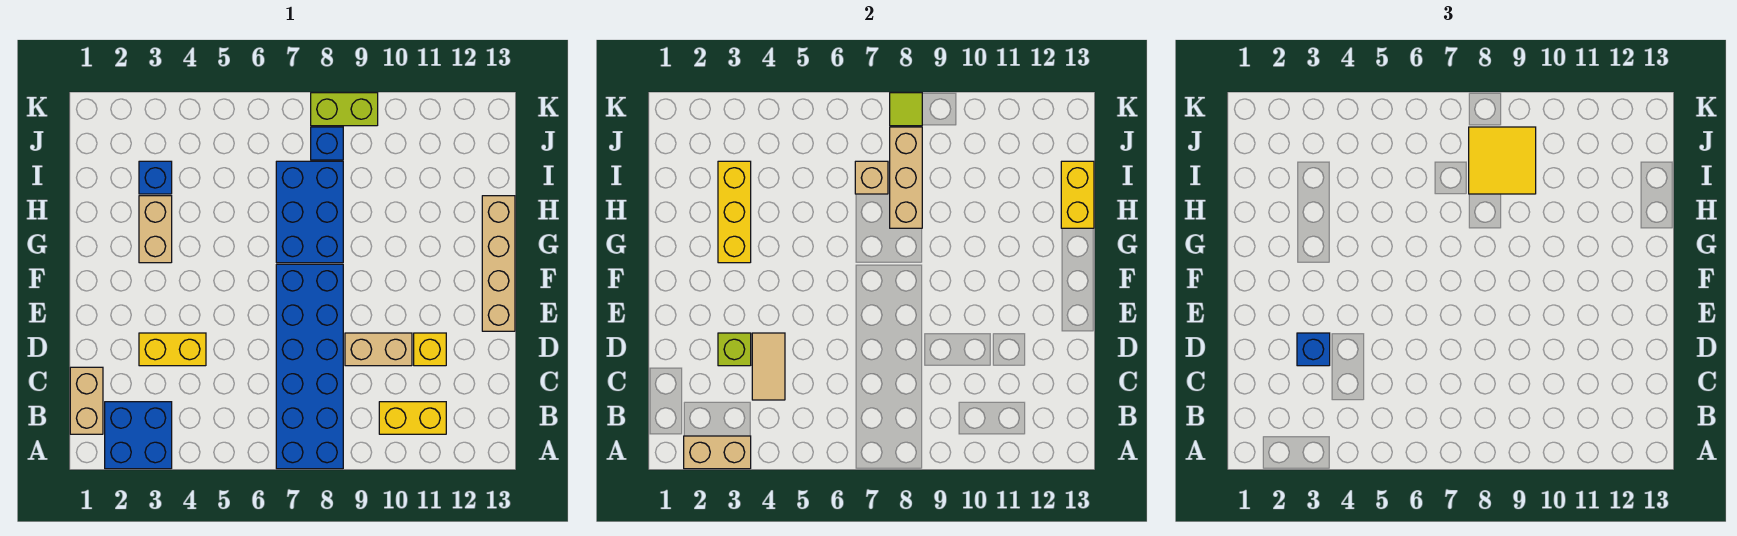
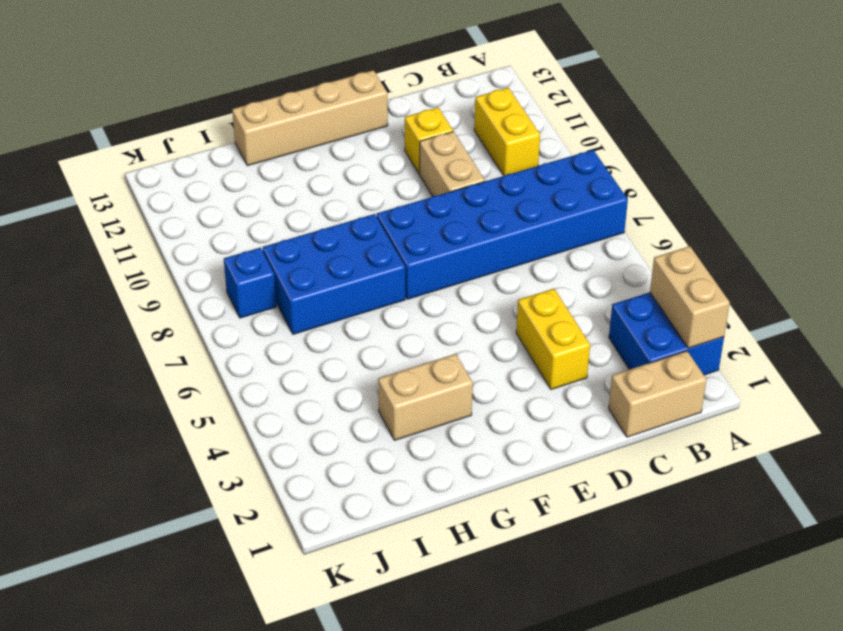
none -> blue brick I3 level 1
none -> lime brick K8:K9 level 1
none -> tan tile C4:D4 level 2

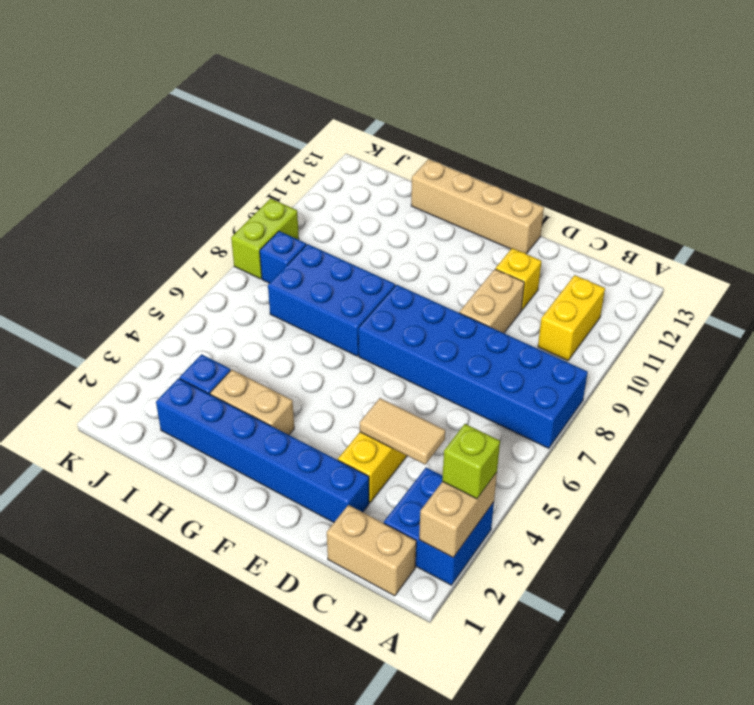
lime brick A3 level 3 -> lime brick D3 level 2
blue brick D2:I2 level 1 -> none
none -> yellow brick G3:I3 level 2
none -> tan brick H8:J8 level 2
none -> yellow brick H13:I13 level 2

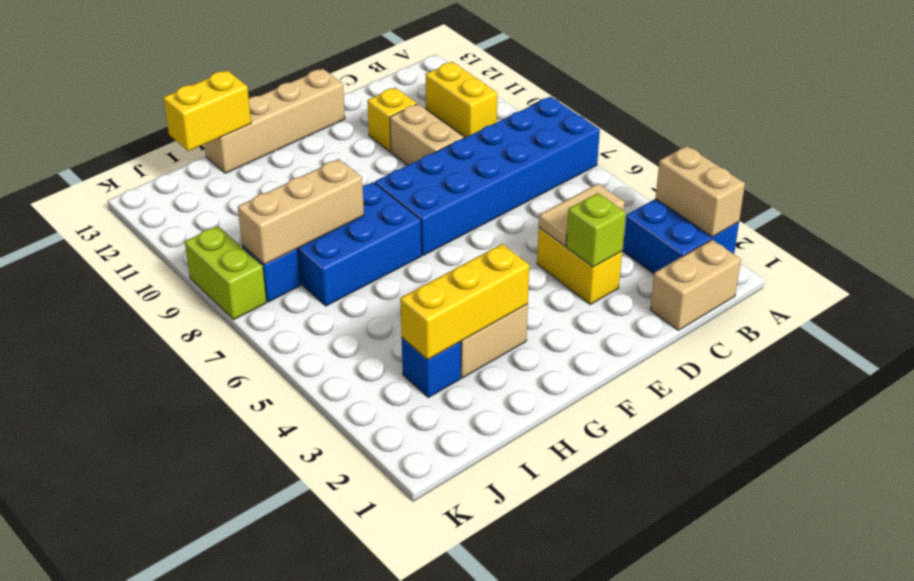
none -> tan brick I7 level 2
none -> lime tile K8 level 2
none -> blue brick D3 level 3

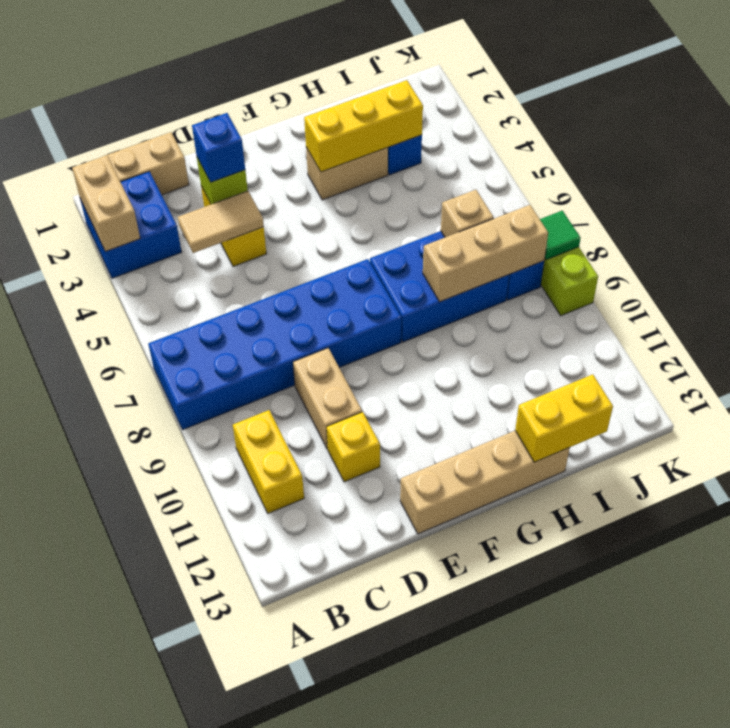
green tile K8 level 2 -> lime tile K8 level 2
none -> yellow tile I8:J9 level 3

